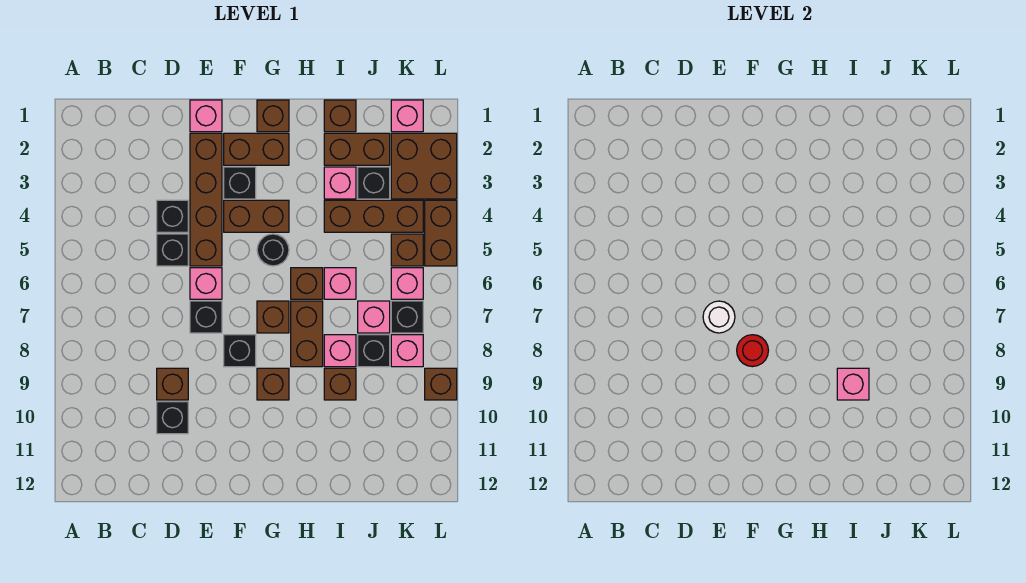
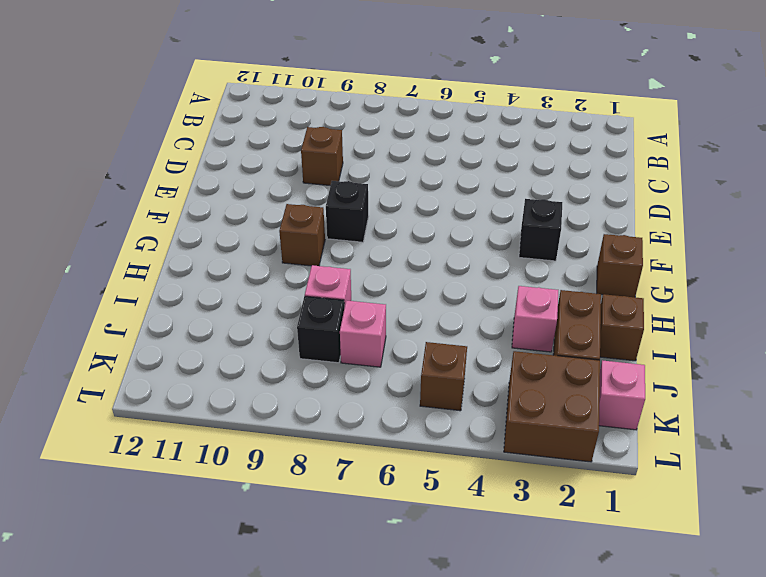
none -> black brick D4 level 1
none -> black brick D5 level 1
none -> black brick D10 level 1
none -> pink brick E1 level 1

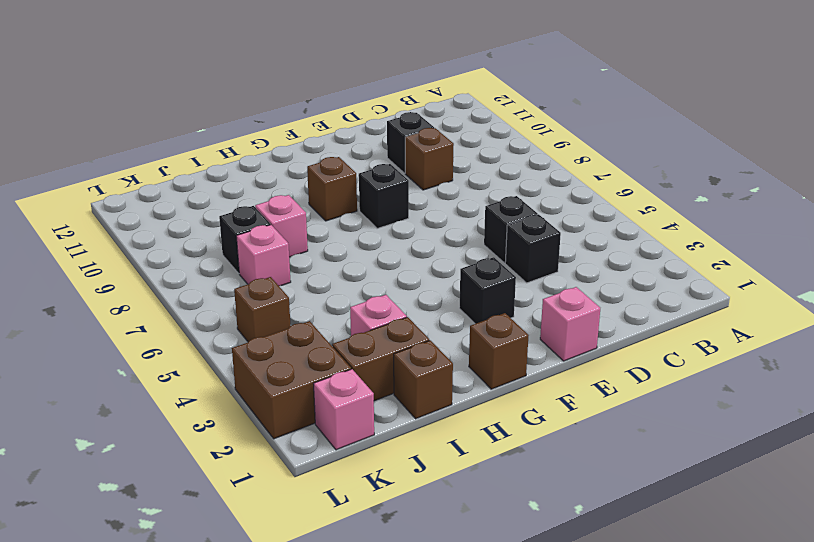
none -> brown brick E2:E5 level 1
none -> pink brick E6 level 1
none -> black brick E7 level 1
none -> brown brick F2:G2 level 1

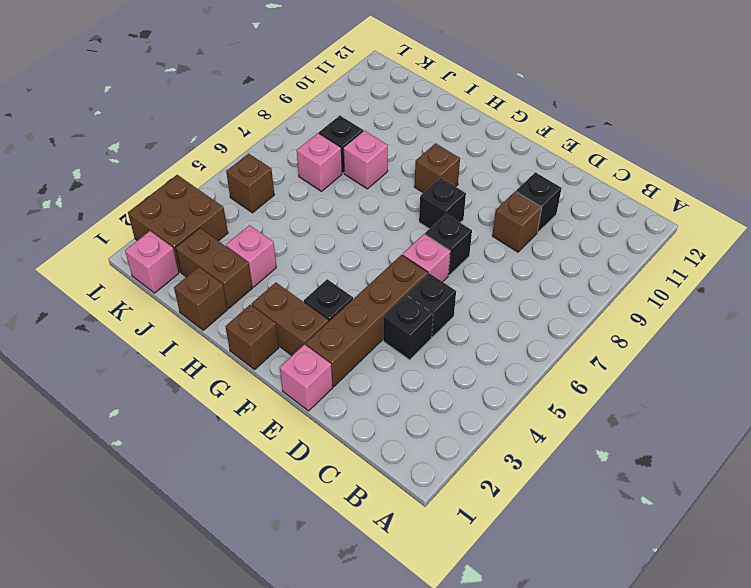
none -> brown brick F4:G4 level 1
none -> black round brick G5 level 1
none -> brown brick G7 level 1
none -> brown brick H6 level 1

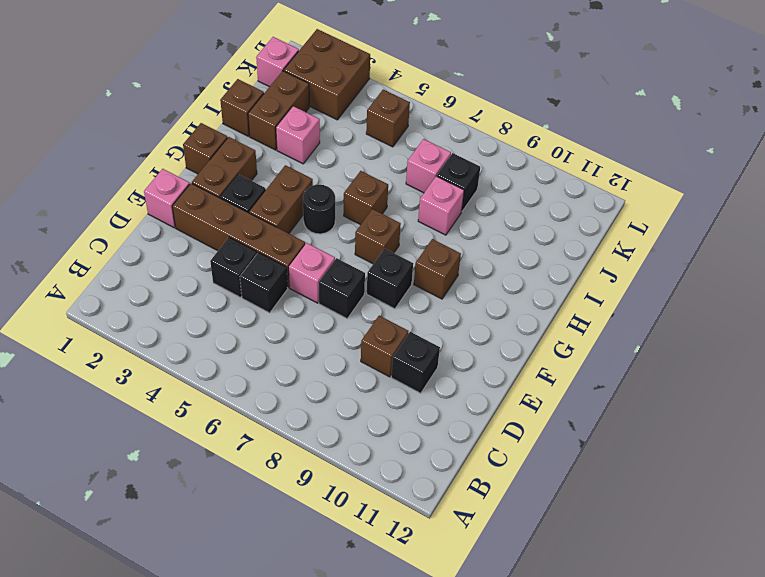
none -> brown brick H7:H8 level 1
none -> brown brick I4:K4 level 1
none -> pink brick I6 level 1
none -> brown brick I9 level 1

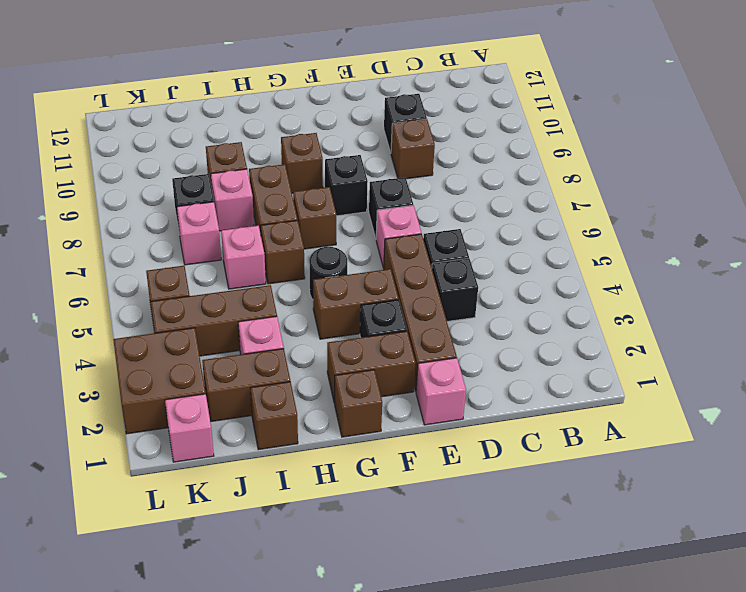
none -> black brick J3 level 1
none -> pink brick K6 level 1
none -> black brick K7 level 1
none -> pink brick K8 level 1

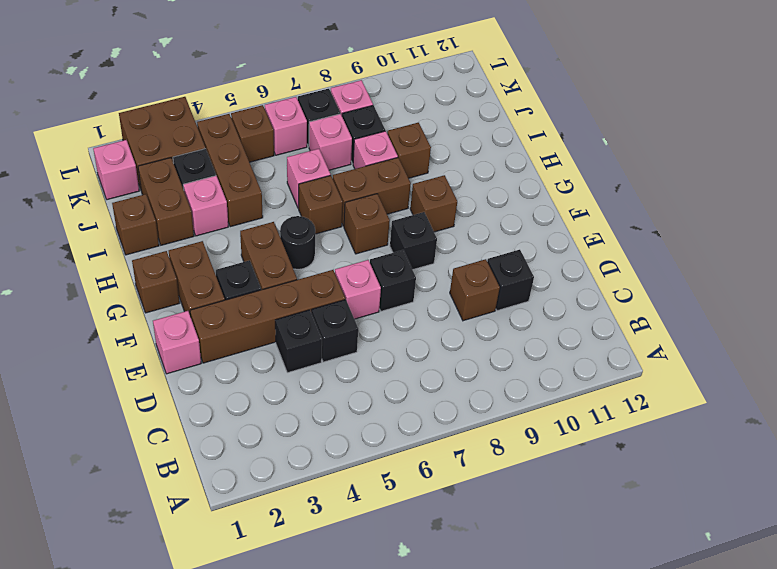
none -> brown brick L4:L5 level 1
none -> brown brick L9 level 1
none -> white round brick E7 level 2
none -> red round brick F8 level 2

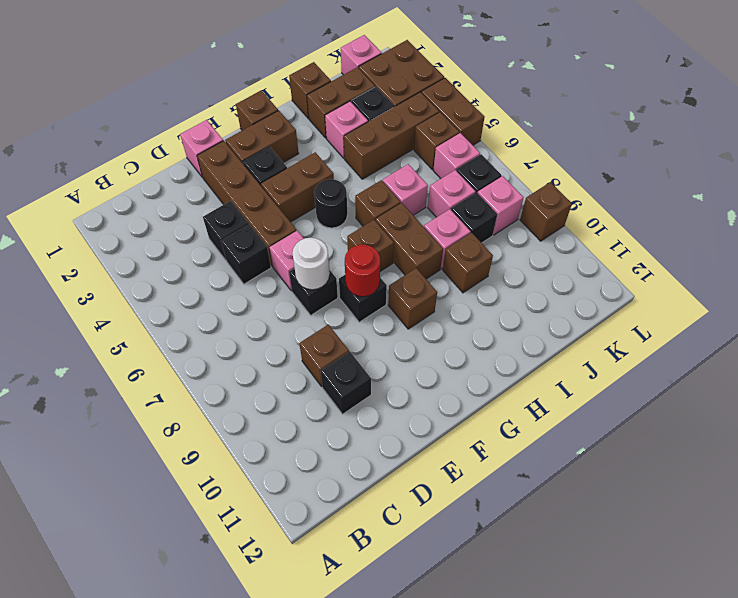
none -> pink brick I9 level 2

